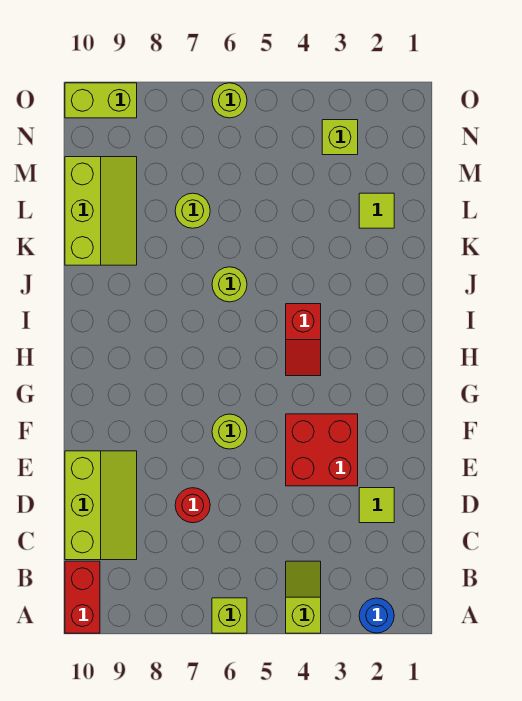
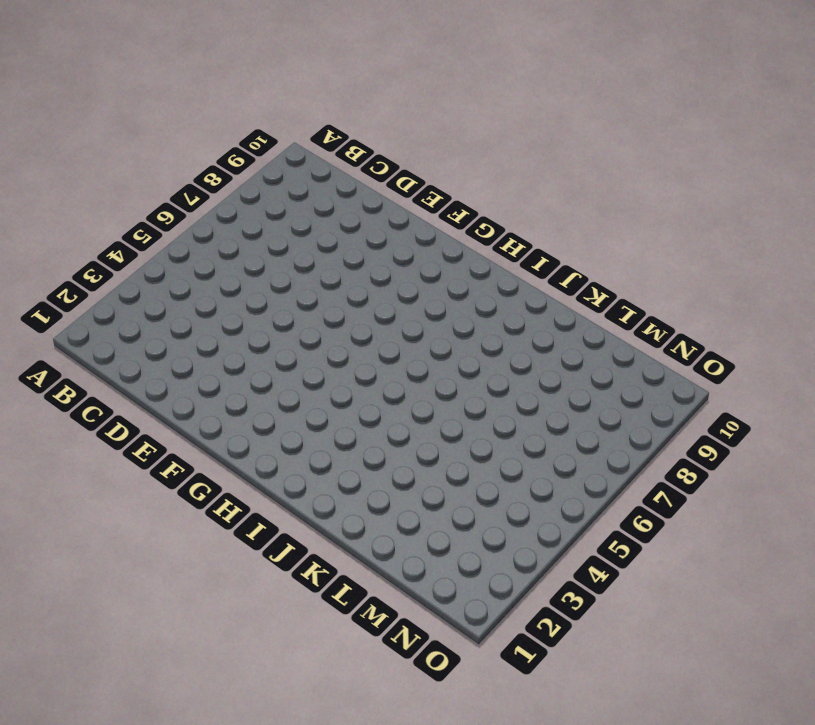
none -> blue round brick A2 level 1
none -> lime slope A4:B4 level 1 top A
none -> lime brick A6 level 1

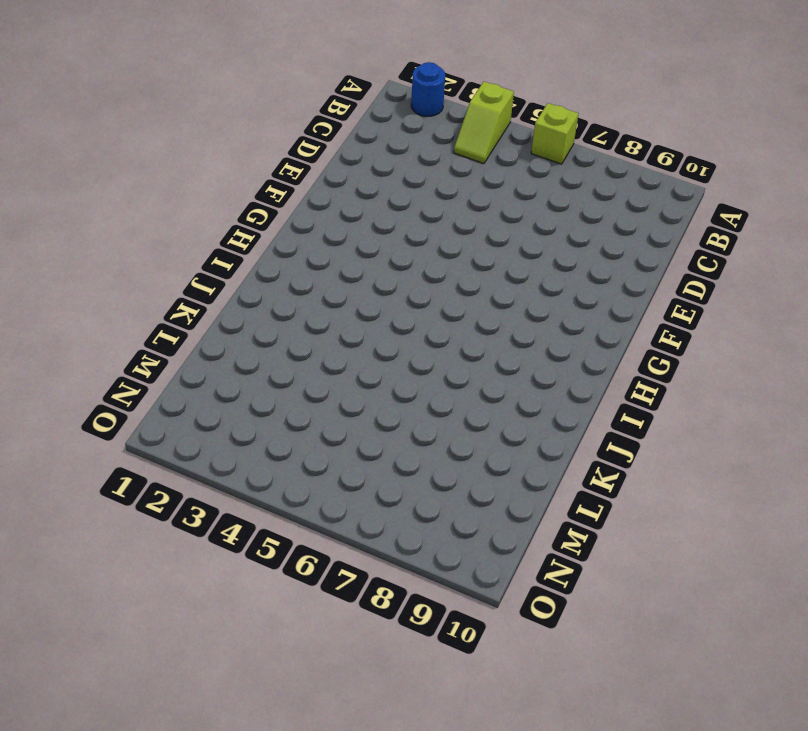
none -> red brick A10:B10 level 1
none -> lime slope C9:E10 level 1 top 10
none -> lime tile D2 level 1

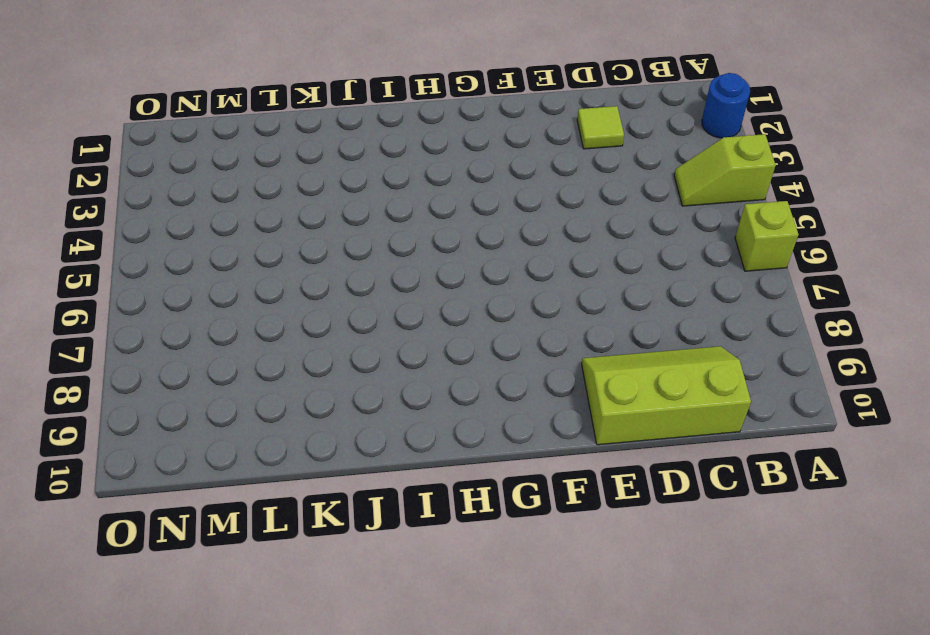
none -> red brick A10:B10 level 1
none -> red round brick D7 level 1
none -> red brick E3:F4 level 1

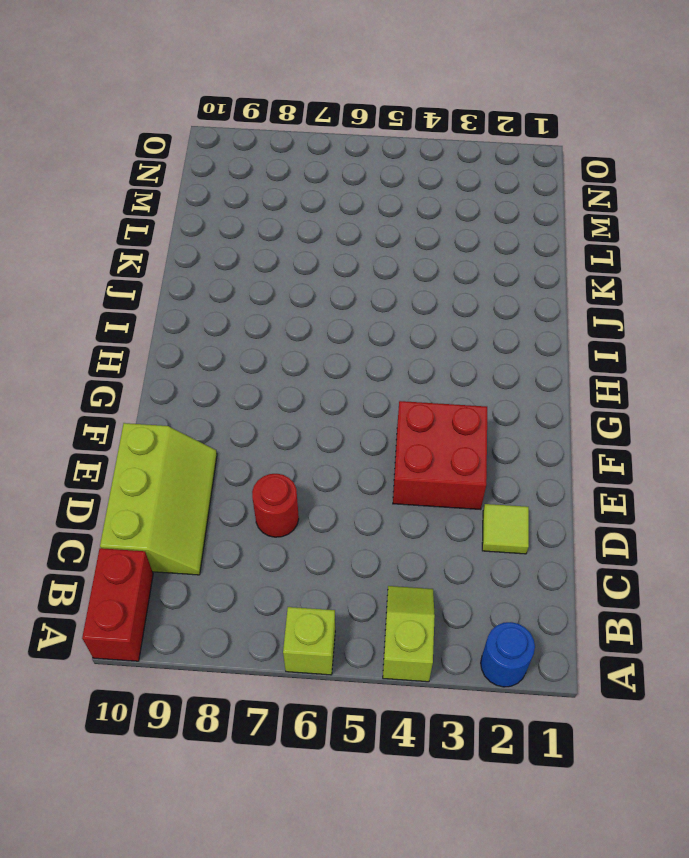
none -> lime round brick F6 level 1
none -> red slope H4:I4 level 1 top I
none -> lime round brick J6 level 1

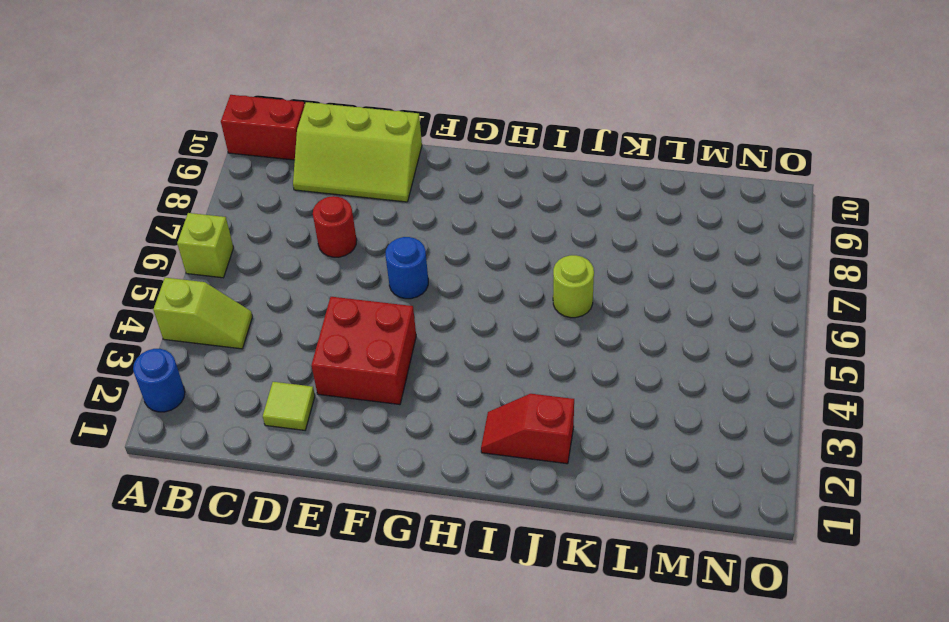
blue round brick F6 level 1 -> lime round brick F6 level 1
red slope I2:J2 level 1 top J -> red slope H4:I4 level 1 top I
none -> lime slope K9:M10 level 1 top 10
none -> lime tile L2 level 1
none -> lime round brick L7 level 1

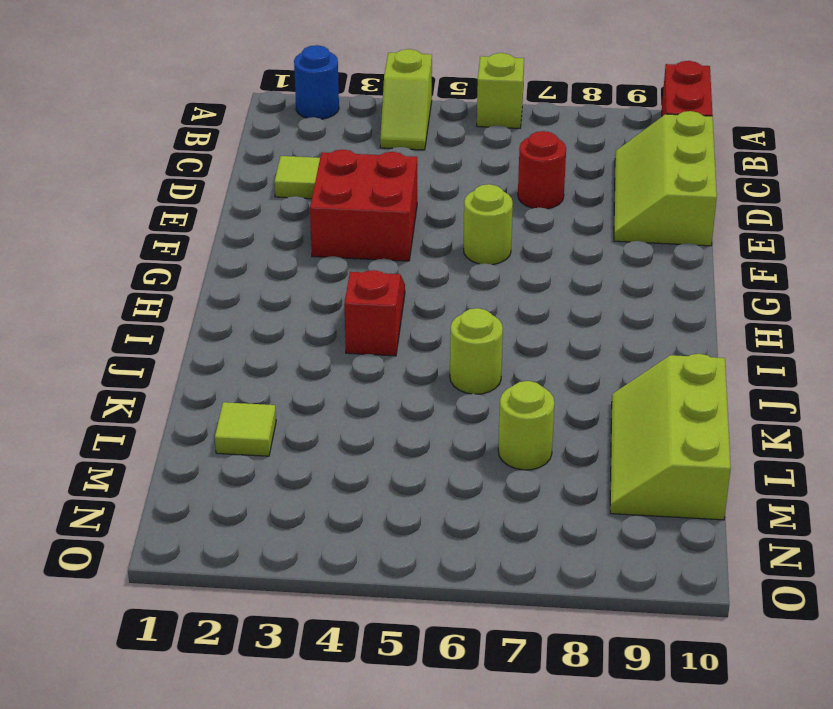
none -> lime brick N3 level 1
none -> lime round brick O6 level 1
none -> lime brick O9:O10 level 1

